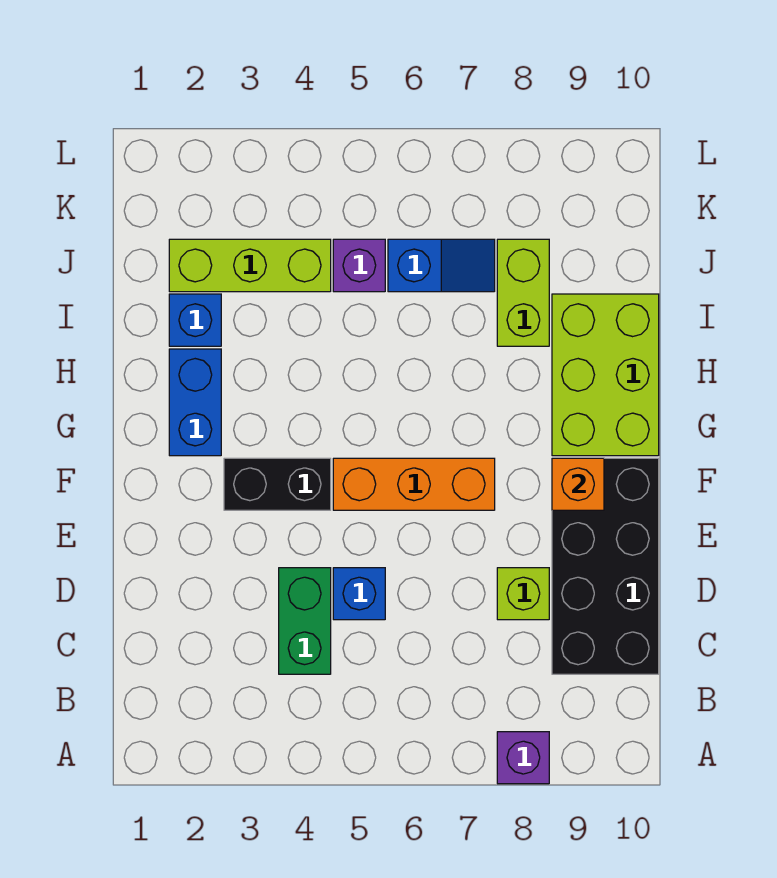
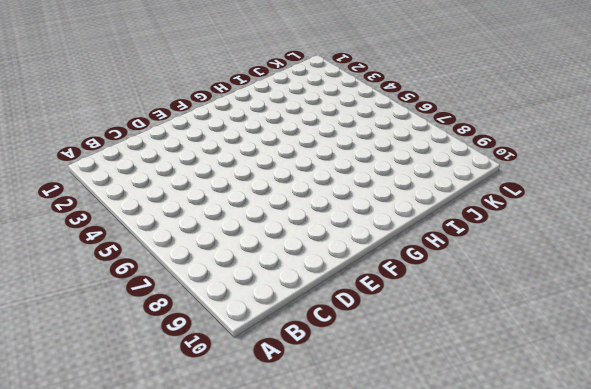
none -> purple brick A8 level 1
none -> green brick C4:D4 level 1
none -> black brick C9:F10 level 1

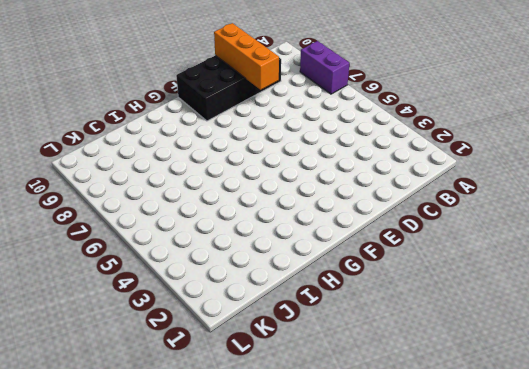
purple brick A7:A8 level 1 -> purple brick A8 level 1
orange brick D8:D10 level 2 -> orange brick F5:F7 level 1
none -> green brick C4:D4 level 1
none -> blue brick D5 level 1
none -> lime brick D8 level 1

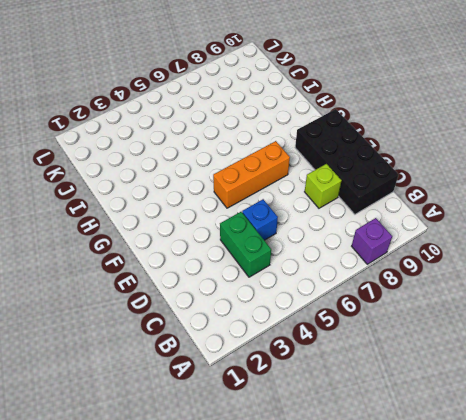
none -> black brick F3:F4 level 1
none -> blue brick G2:H2 level 1
none -> lime brick G9:I10 level 1

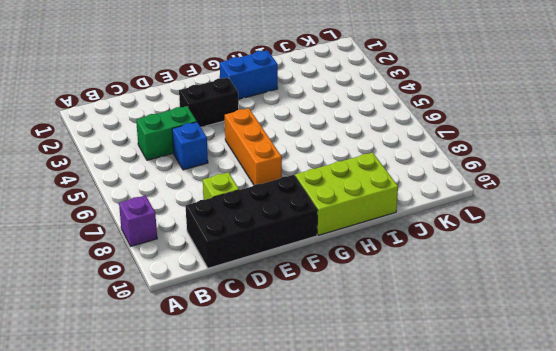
black brick E3:F3 level 1 -> black brick F3:F4 level 1
none -> blue brick I2 level 1
none -> lime brick I8:J8 level 1
none -> lime brick J2:J4 level 1

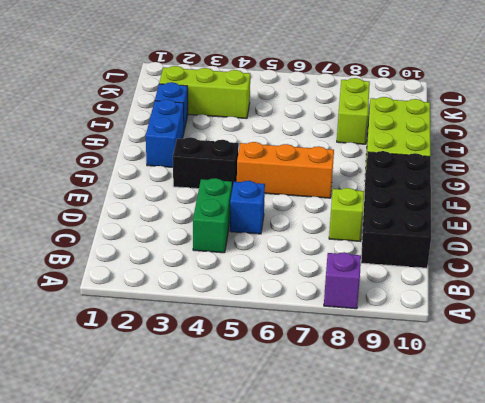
none -> purple brick J5 level 1
none -> blue slope J6:J7 level 1 top 6
none -> orange brick F9 level 2

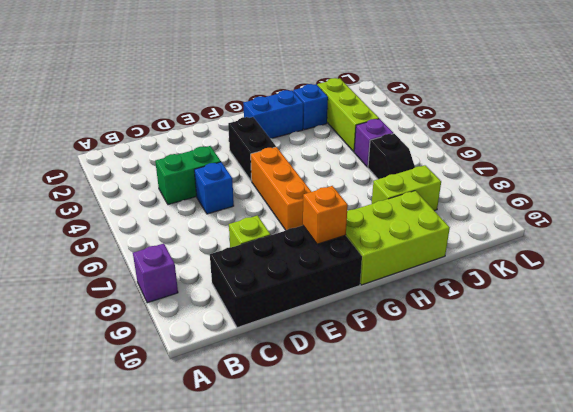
black slope J6:J7 level 1 top 6 -> blue slope J6:J7 level 1 top 6

